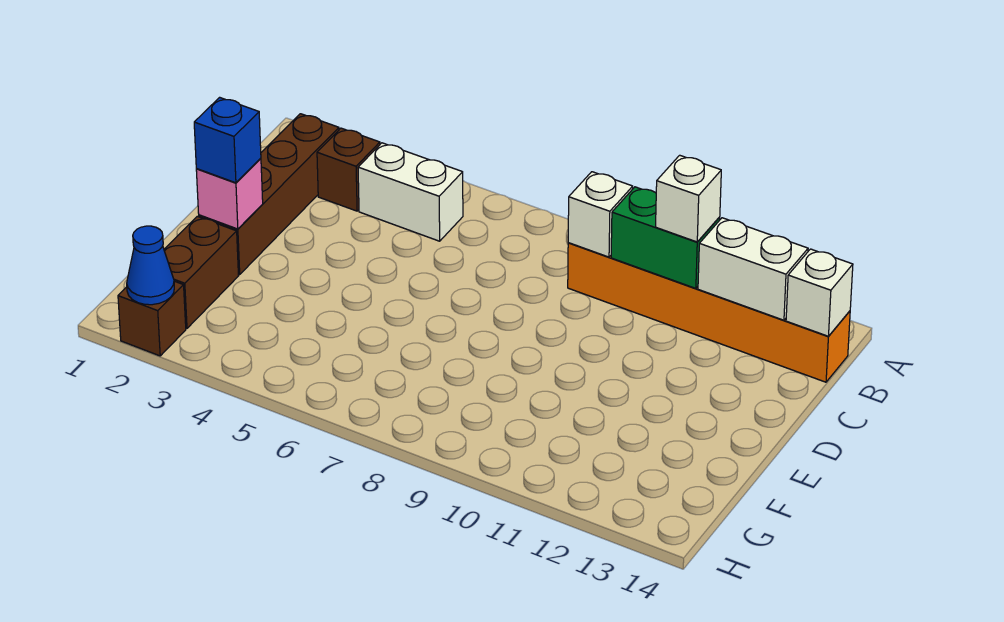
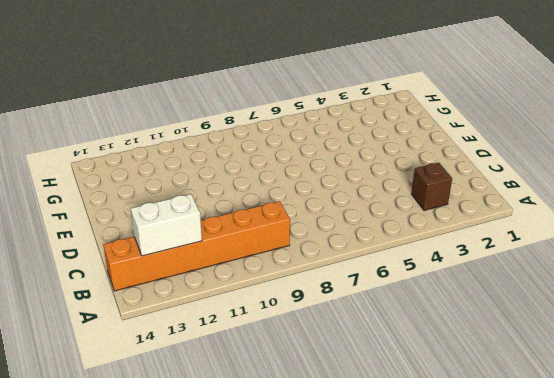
none -> brown brick B2:E2 level 1
none -> white brick B4:B5 level 1
none -> brown brick F2:G2 level 1

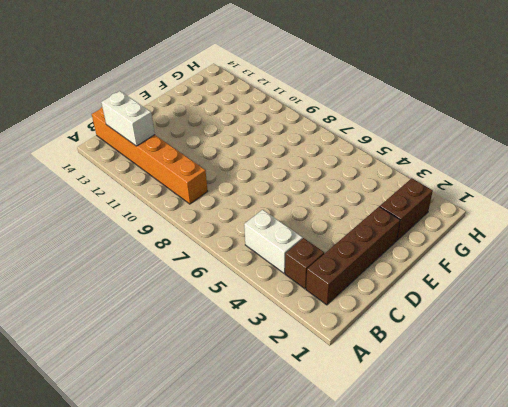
none -> brown brick H2 level 1
none -> white brick B9 level 2
none -> green brick B10:B11 level 2

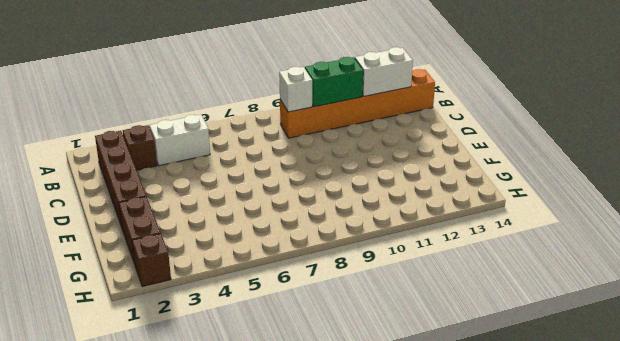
none -> white brick B14 level 2
none -> pink brick E2 level 2
none -> blue cone H2 level 2

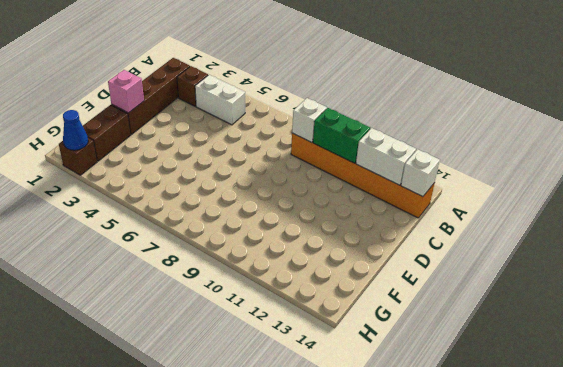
none -> white brick B11 level 3
none -> blue brick E2 level 3

